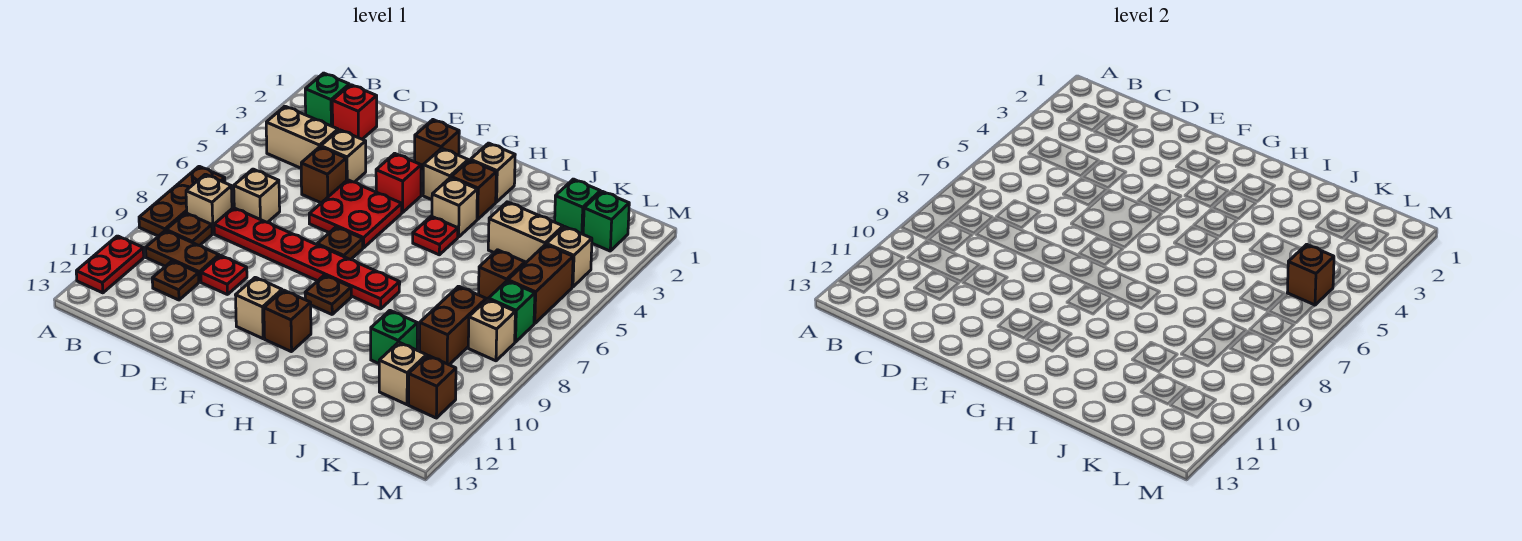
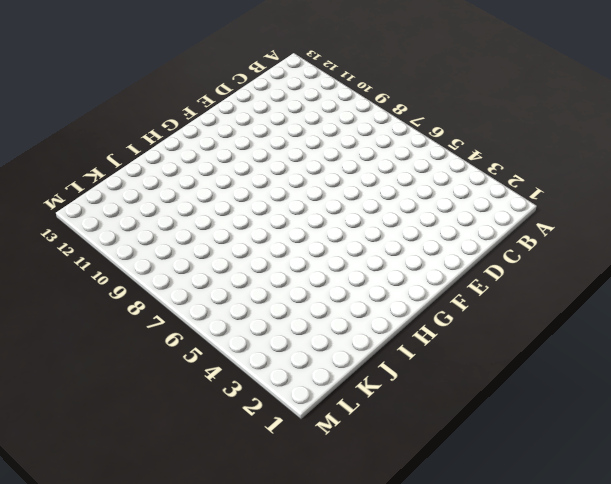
none -> brown plate A7:A9 level 1
none -> red plate A11:A12 level 1
none -> green brick B2 level 1
none -> tan brick B4:C4 level 1

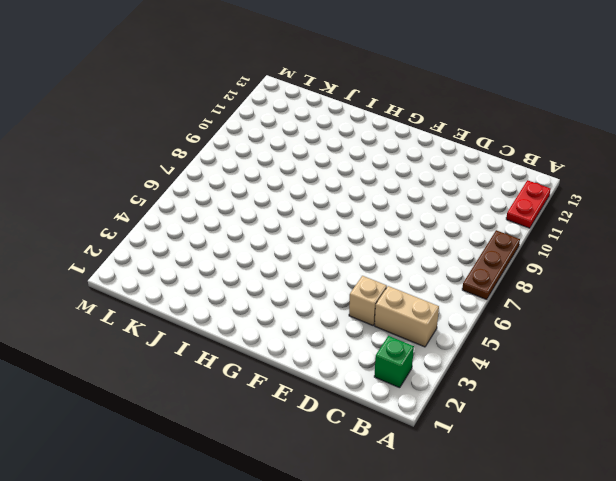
none -> tan brick B8 level 1
none -> brown plate B9 level 1
none -> brown plate B10:C10 level 1
none -> red brick C2 level 1

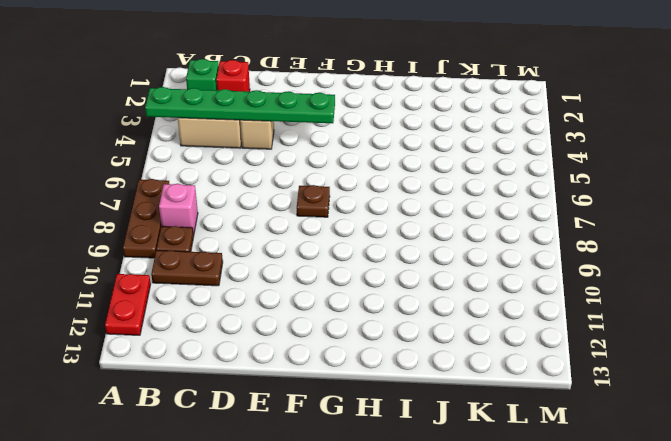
green plate A4:F4 level 2 -> none
pink brick B8 level 1 -> tan brick B8 level 1
none -> tan brick C7 level 1
none -> red plate C8:H8 level 1
none -> brown plate C11 level 1
none -> brown brick D5 level 1

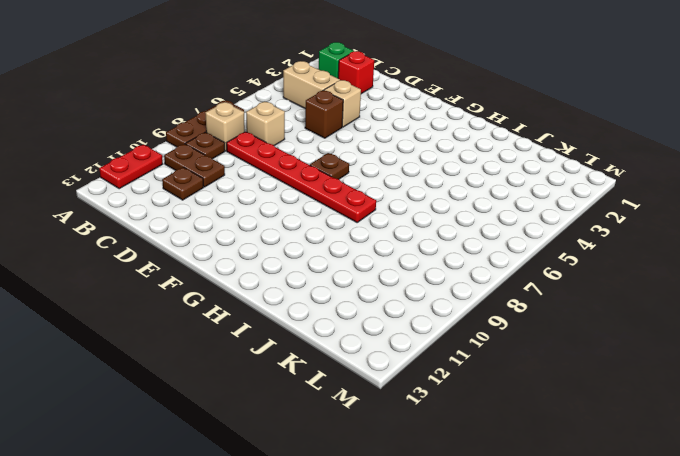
none -> red plate D10 level 1
none -> red plate E5:F6 level 1
none -> brown brick F2 level 1
none -> red brick F4 level 1

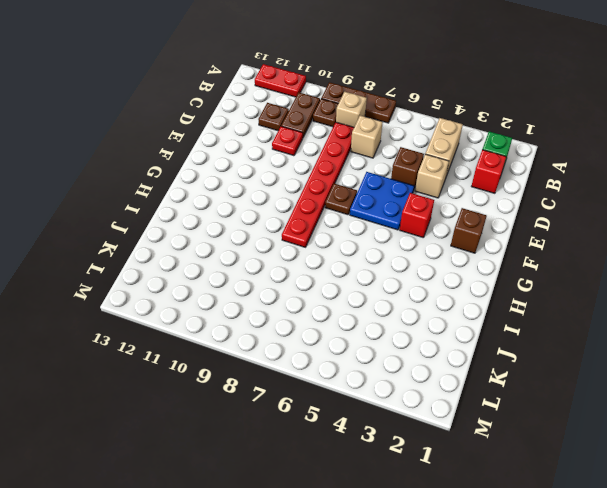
blue plate E5:F6 level 1 -> red plate E5:F6 level 1
none -> tan brick F11 level 1
none -> tan brick G3 level 1
none -> brown plate G9 level 1
none -> brown brick G11 level 1

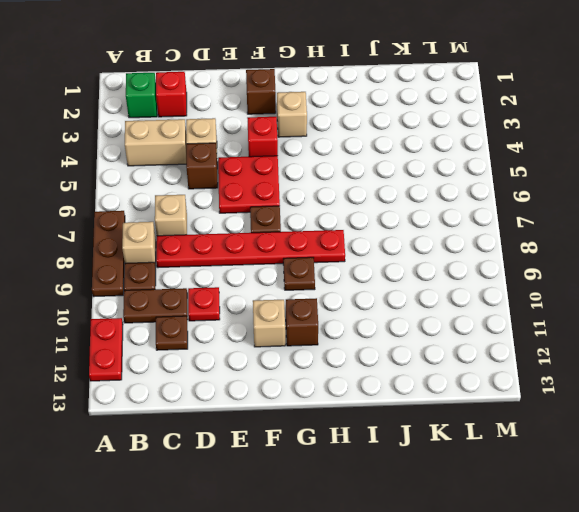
none -> tan brick H2 level 1
none -> brown brick H3 level 1
none -> tan brick H4 level 1
none -> red plate H5 level 1

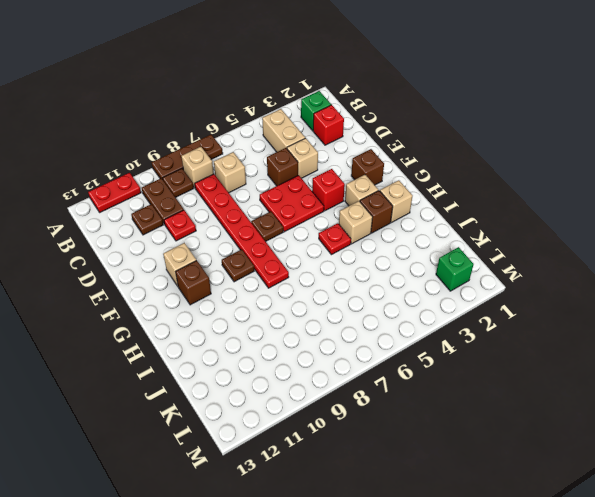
none -> tan brick J4:K4 level 1
none -> green brick J10 level 1
none -> green brick K2 level 1
none -> brown brick K6 level 1

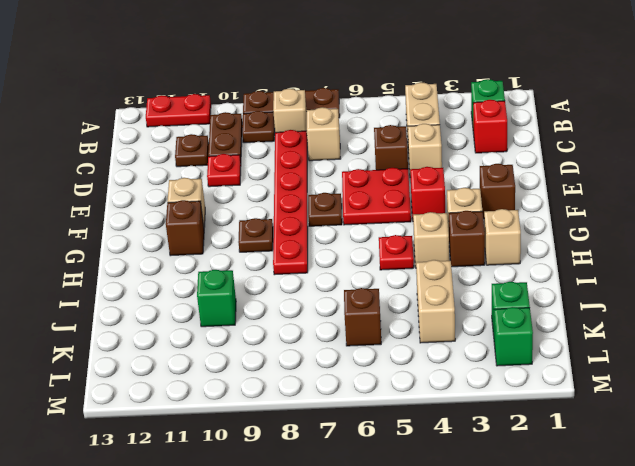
none -> brown brick K8:K9 level 1
none -> tan brick K11 level 1
none -> tan brick L4 level 1
none -> brown brick L5:L6 level 1

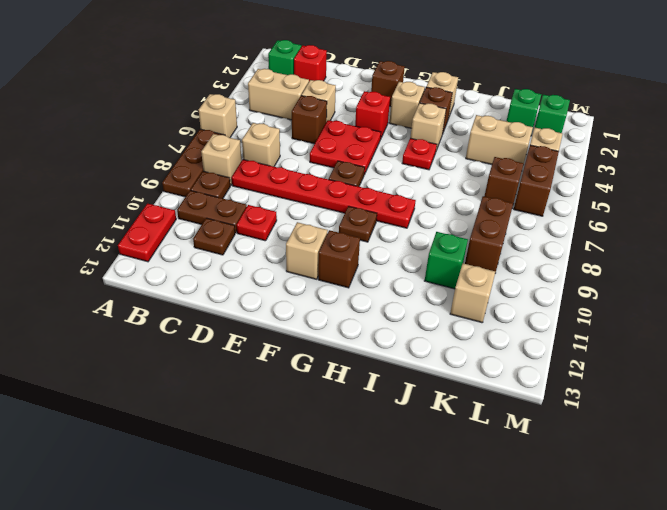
tan brick A6 level 1 -> tan brick L8 level 1
none -> green brick L7 level 1
none -> brown brick L11 level 1
none -> brown brick L5 level 2

